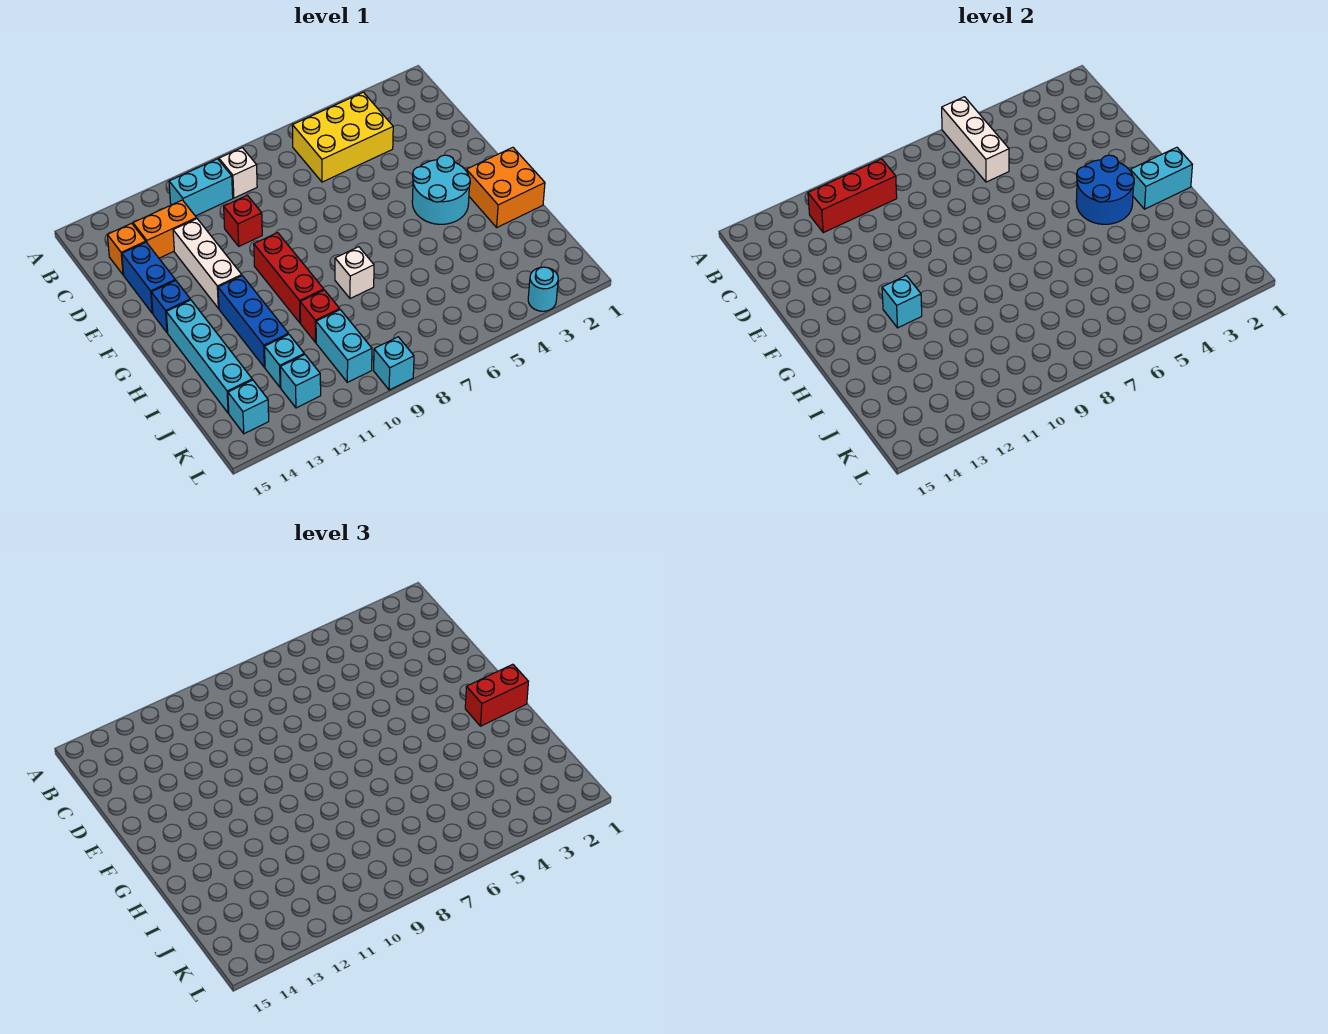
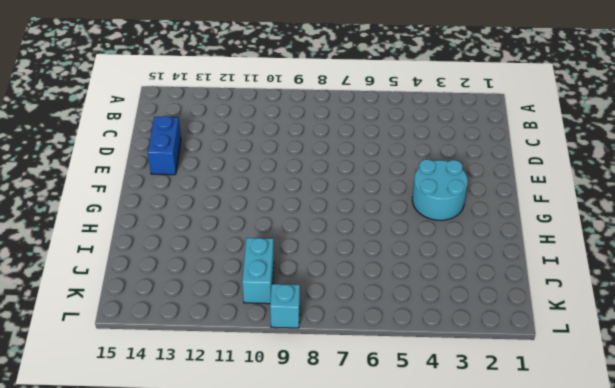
none -> yellow brick B4:C6 level 1
none -> white brick B9 level 1
none -> cyan brick B10:B11 level 1

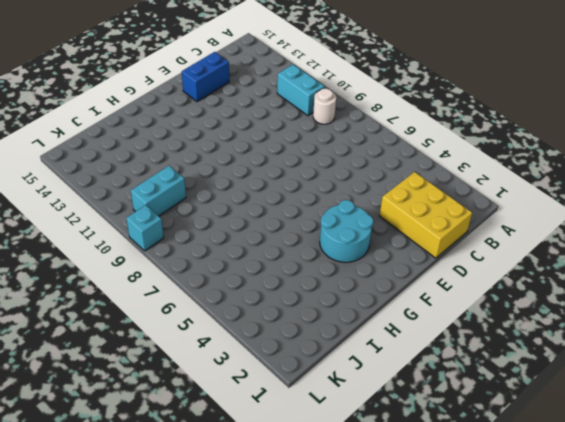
white round brick B9 level 1 -> white brick B9 level 1
yellow brick C1:D3 level 1 -> yellow brick B4:C6 level 1
none -> orange brick C12:C13 level 1
none -> orange brick C14 level 1
none -> red brick D10 level 1

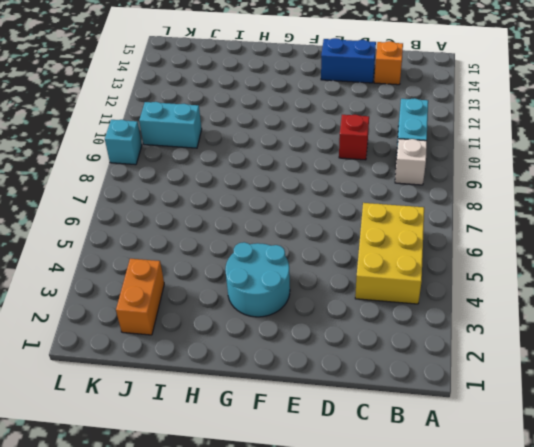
orange brick J2:J3 level 1 -> orange brick C12:C13 level 1
none -> white brick D12:F12 level 1
none -> red brick F10:H10 level 1
none -> blue brick F14 level 1

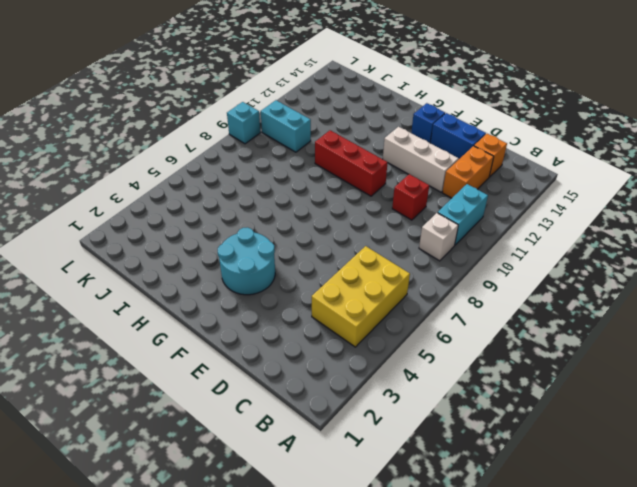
none -> orange brick G1:H2 level 1
none -> blue brick G12:I12 level 1
none -> cyan brick G14:J14 level 1

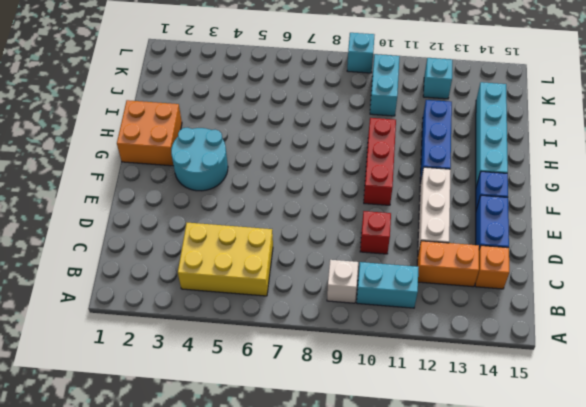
none -> white brick H8 level 1
none -> red brick I10 level 1
none -> cyan brick J12 level 1

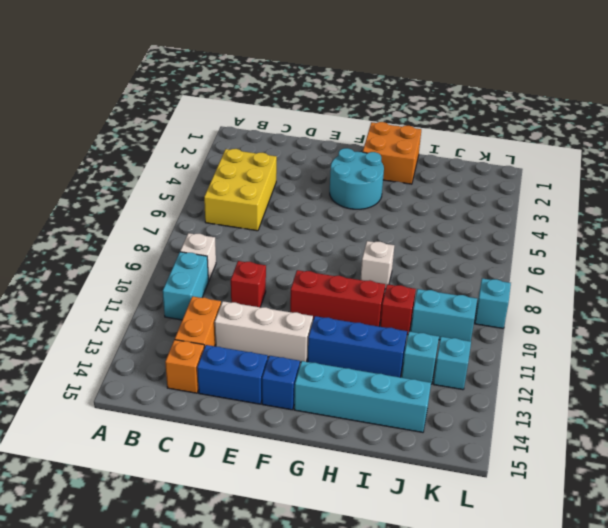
none -> cyan brick K14 level 1
none -> cyan round brick L3 level 1
none -> white brick A6:C6 level 2

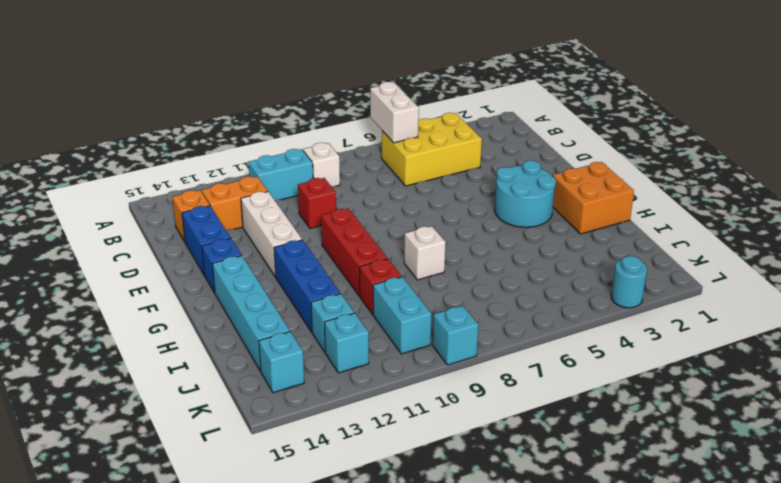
white brick A6:B6 level 2 -> white brick A6:C6 level 2
none -> red brick B10:B12 level 2
none -> blue round brick F3:G4 level 2
none -> cyan brick G1:G2 level 2

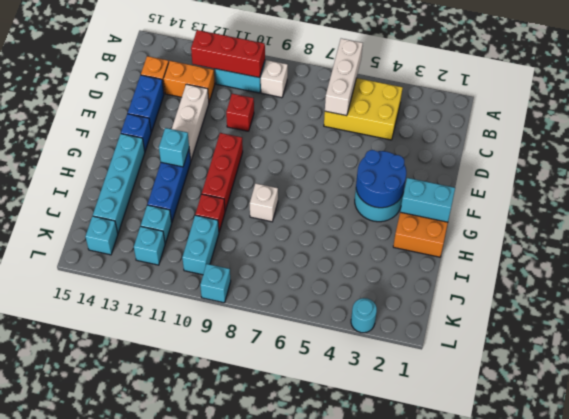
none -> red brick G1:G2 level 3

